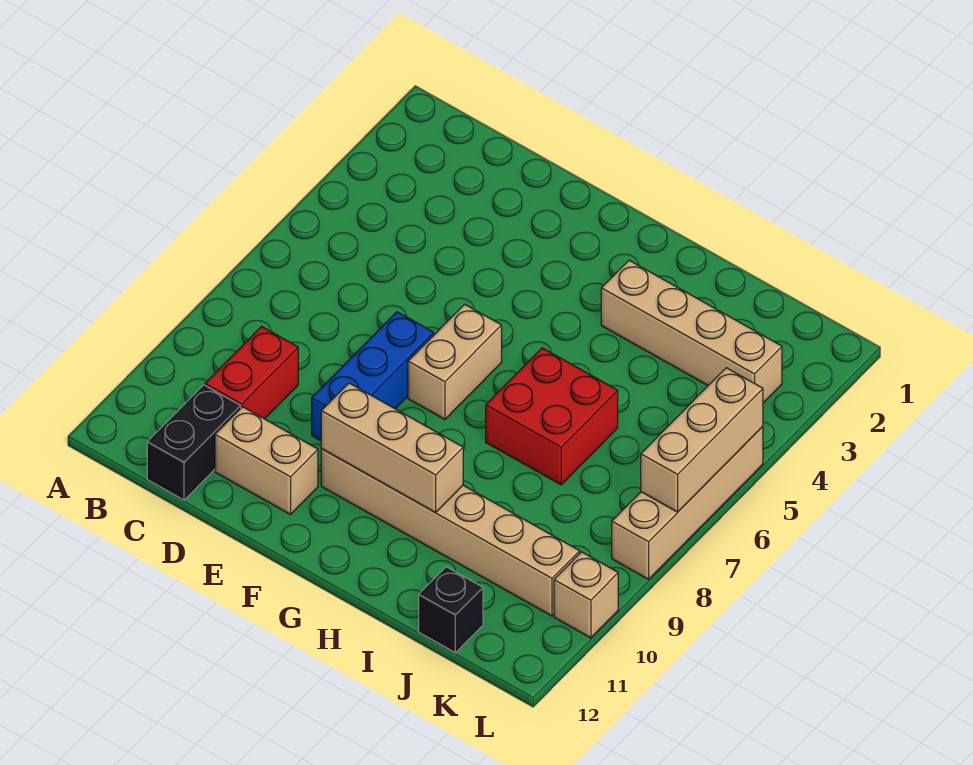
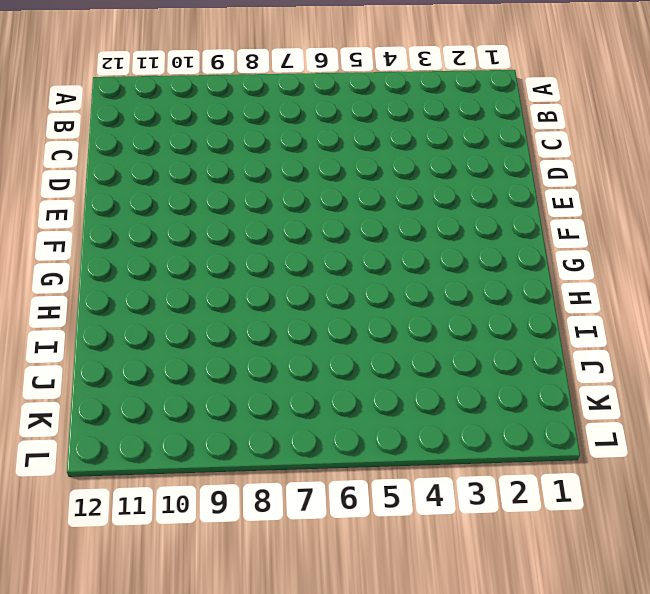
none -> red brick C9:C10 level 1
none -> black brick C11:C12 level 1
none -> tan brick D11:E11 level 1

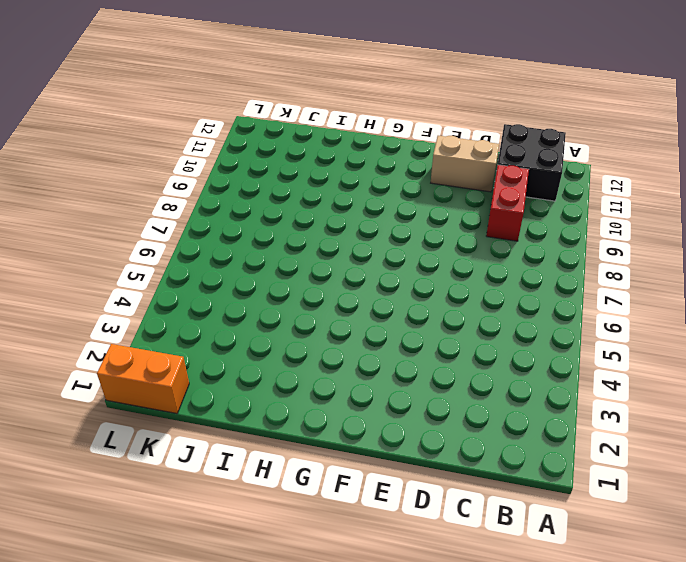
black brick B11:C12 level 1 -> black brick C11:C12 level 1
orange brick K1:L1 level 1 -> none
none -> blue brick E7:E9 level 1
none -> tan brick F6:F7 level 1
none -> tan brick F10:K10 level 1

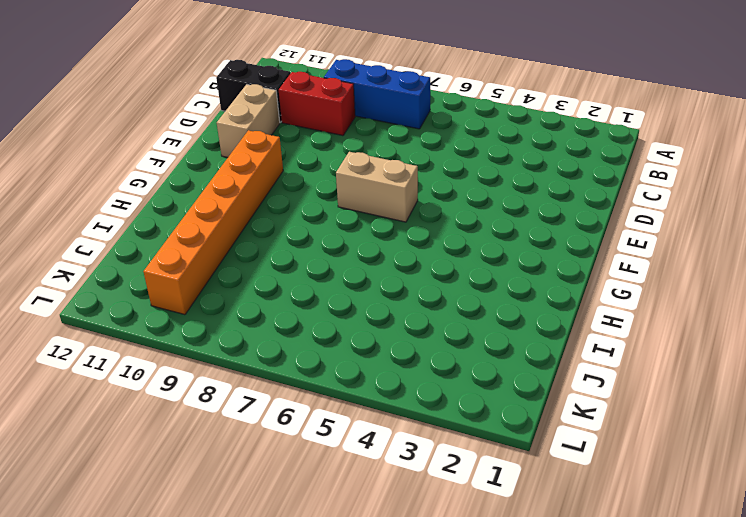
blue brick B7:B9 level 1 -> blue brick E7:E9 level 1
orange brick F10:K10 level 1 -> tan brick F10:K10 level 1
none -> tan brick H3:K3 level 1
none -> red brick H6:I7 level 1
none -> black brick J12 level 1

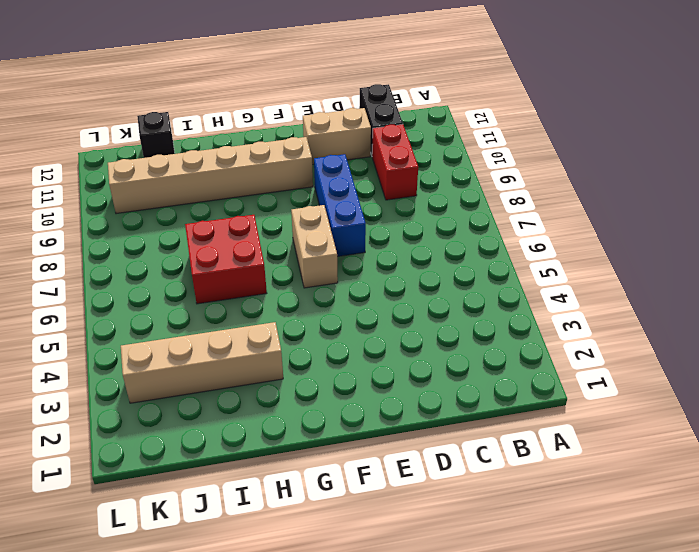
none -> tan brick L5:L8 level 1
none -> tan brick L10 level 1
none -> tan brick F10:H10 level 2

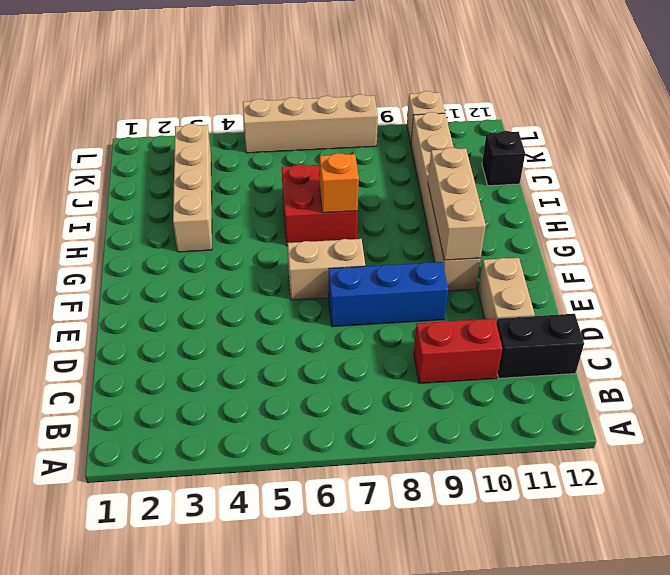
orange brick H7 level 2 -> none
none -> tan brick L5:L7 level 2

